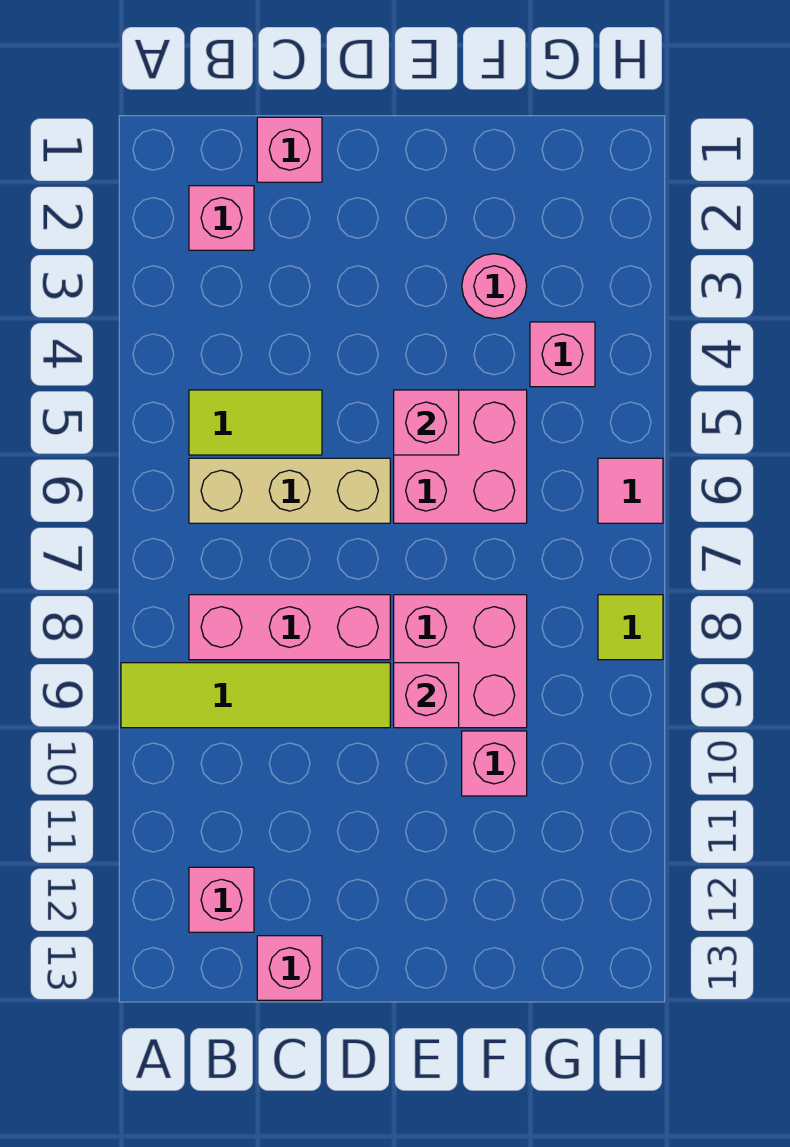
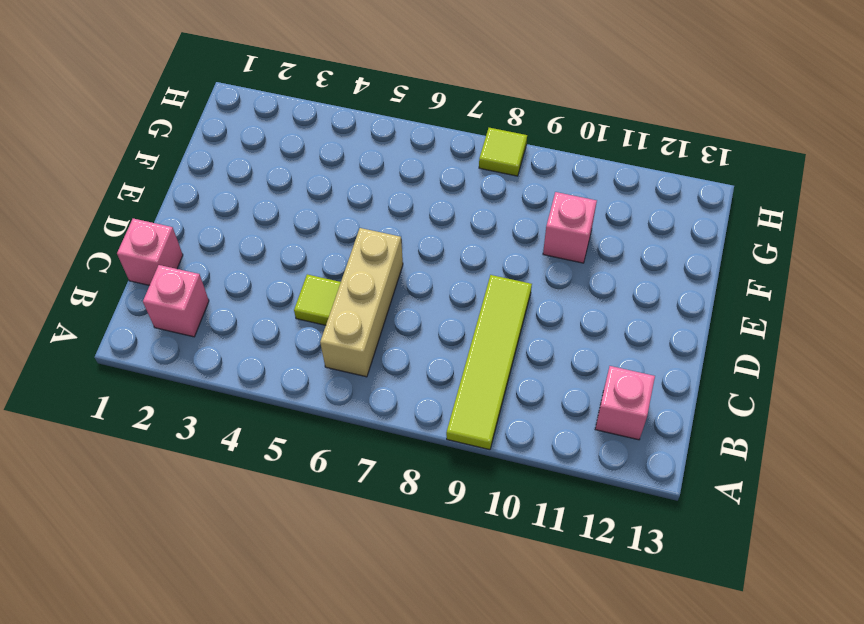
lime tile C5 level 1 -> lime tile B5:C5 level 1
none -> pink brick B8:D8 level 1
none -> pink brick C13 level 1
none -> pink brick E5:F6 level 1

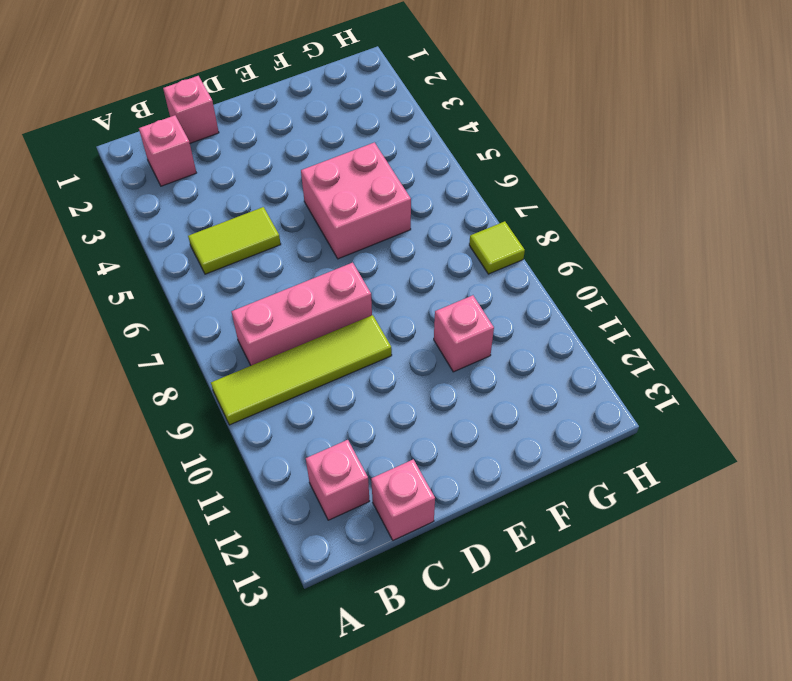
none -> tan brick B6:D6 level 1
none -> pink brick E8:F9 level 1
none -> pink round brick F3 level 1

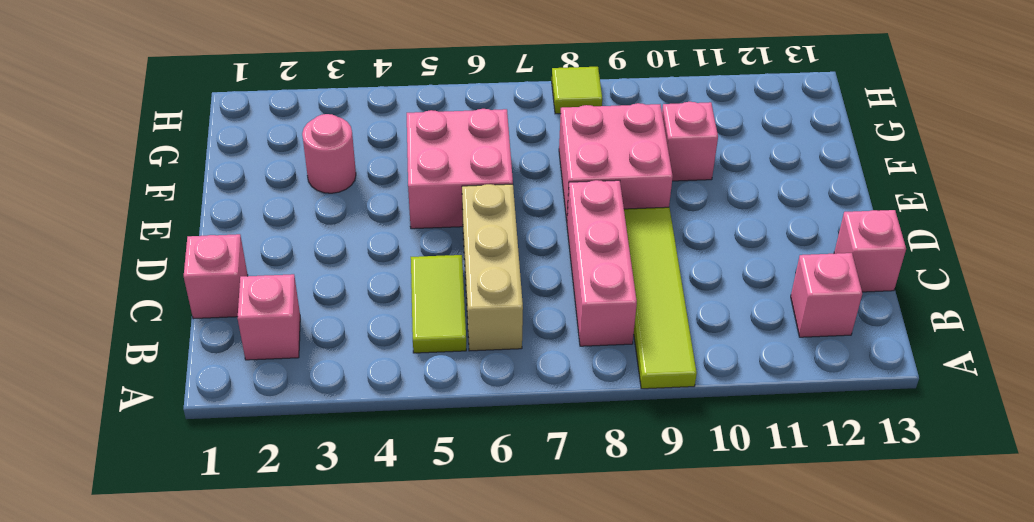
none -> pink brick G4 level 1
none -> pink tile H6 level 1
none -> pink brick E5 level 2

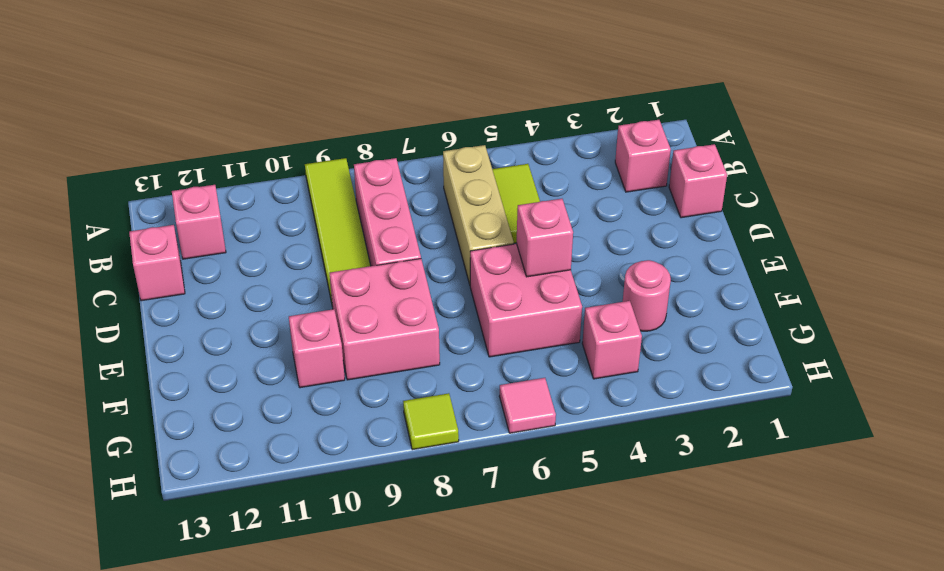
none -> pink brick E9 level 2

